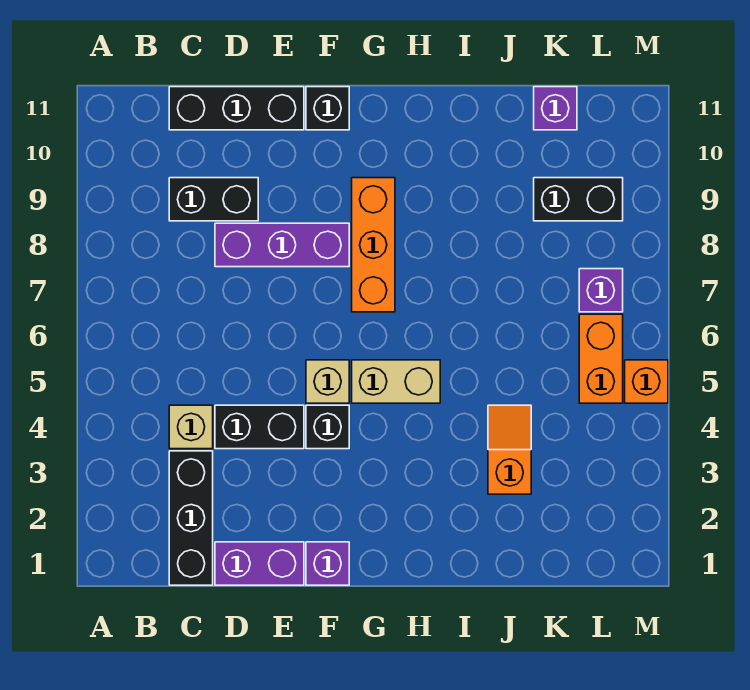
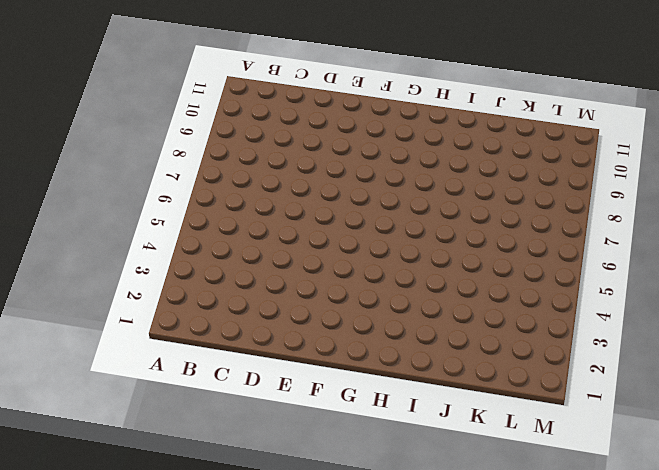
none -> black brick C1:C3 level 1
none -> tan brick C4 level 1
none -> black brick C9:D9 level 1

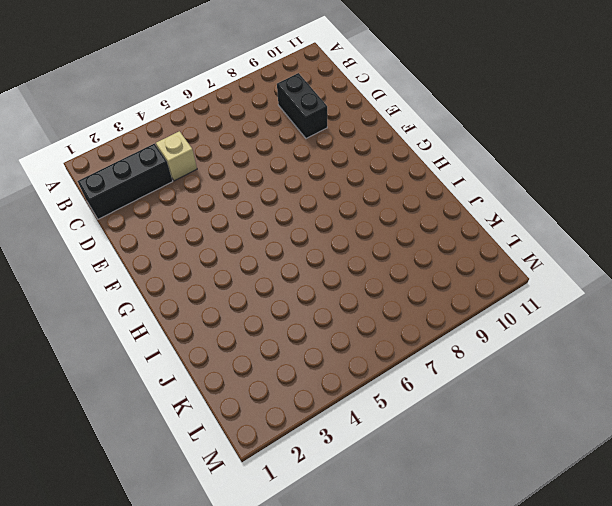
none -> black brick C11:E11 level 1
none -> purple brick D1:E1 level 1
none -> black brick D4:E4 level 1

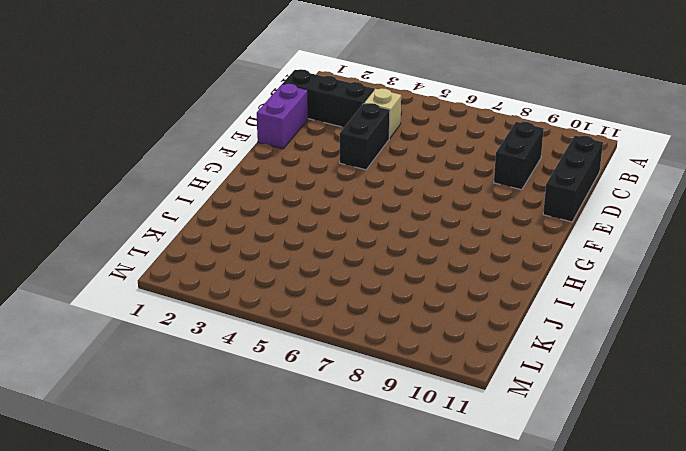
none -> purple brick D8:F8 level 1
none -> purple brick F1 level 1
none -> black brick F4 level 1

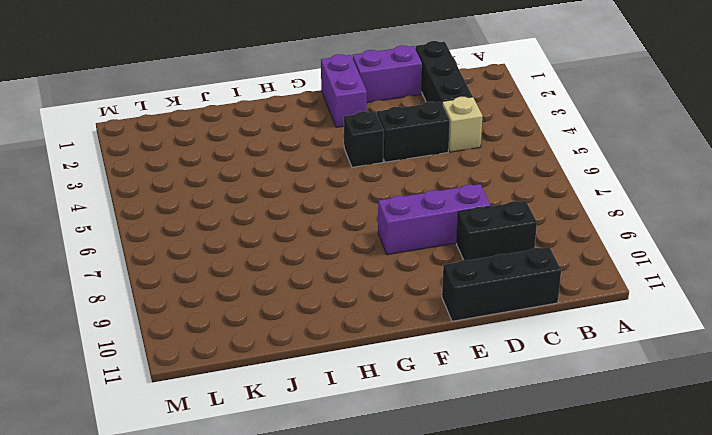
purple brick F1:F2 level 1 -> purple brick F1 level 1
none -> tan brick F5 level 1
none -> black brick F11 level 1
none -> tan brick G5:H5 level 1

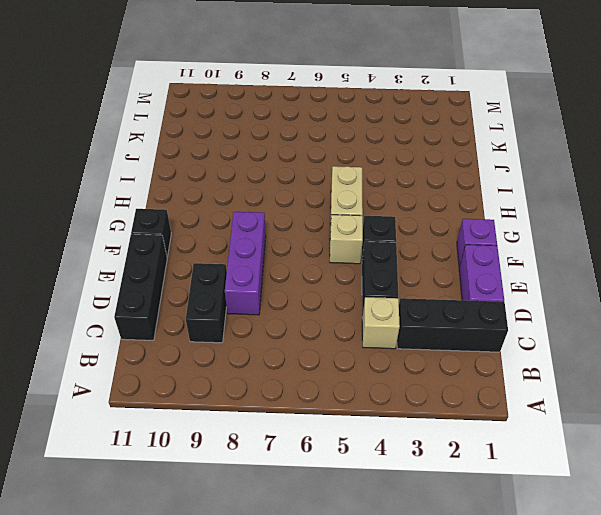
none -> orange brick G7:G9 level 1
none -> orange slope J3:J4 level 1 top 3
none -> black brick K9:L9 level 1

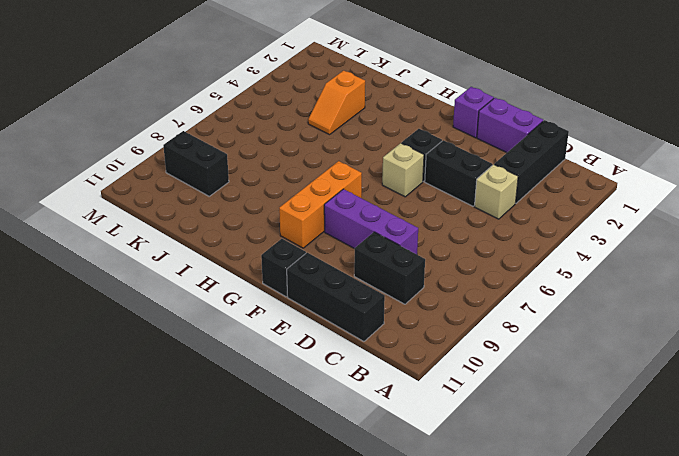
none -> tan brick G5:H5 level 1
none -> purple brick K11 level 1
none -> orange brick L5:L6 level 1

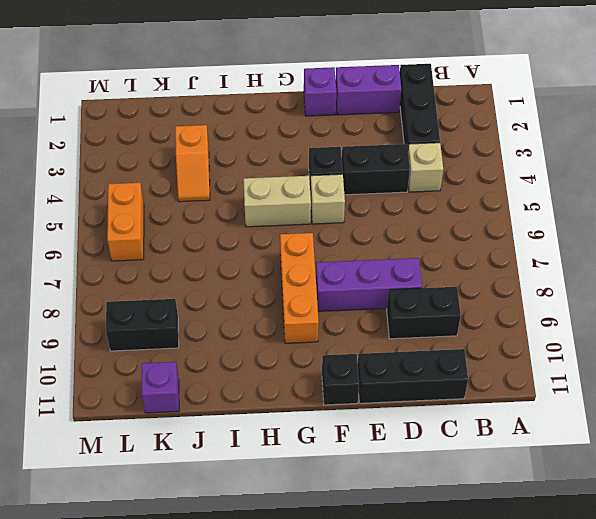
none -> purple brick L7 level 1
none -> orange brick M5 level 1

